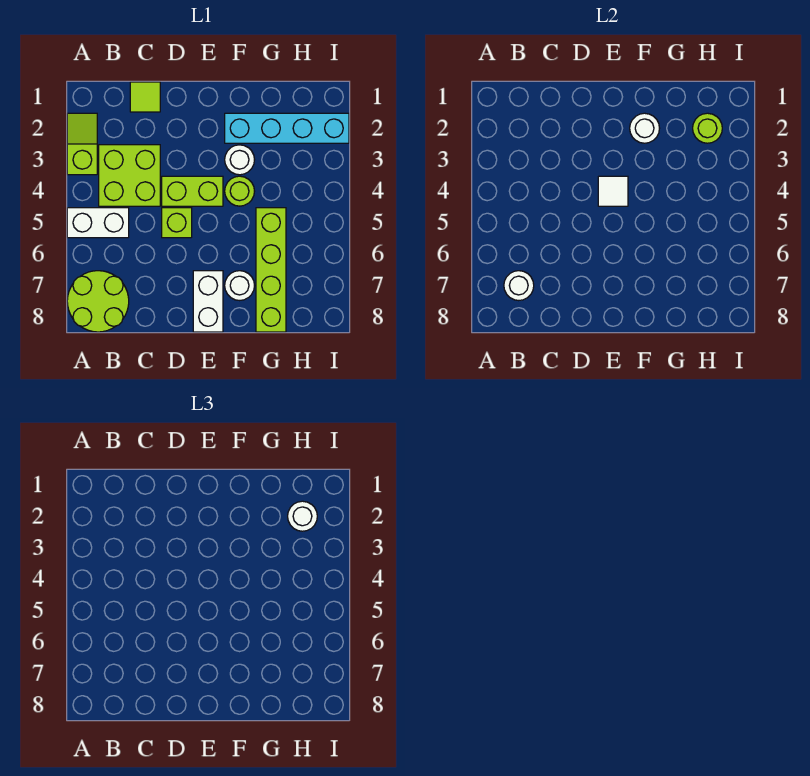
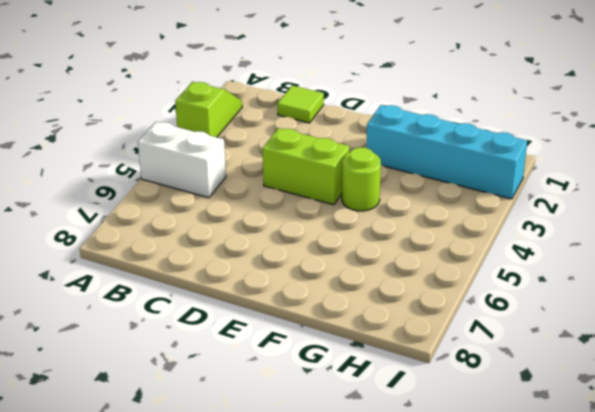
none -> lime round brick A7:B8 level 1
none -> lime brick B3:C4 level 1
none -> lime brick D5 level 1

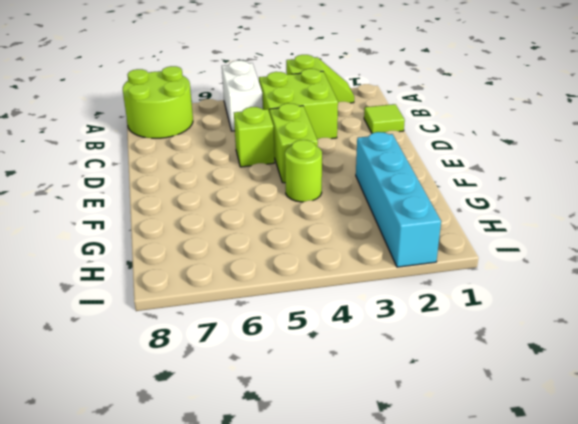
none -> white brick E7:E8 level 1
none -> white round brick F3 level 1
none -> white round brick F7 level 1

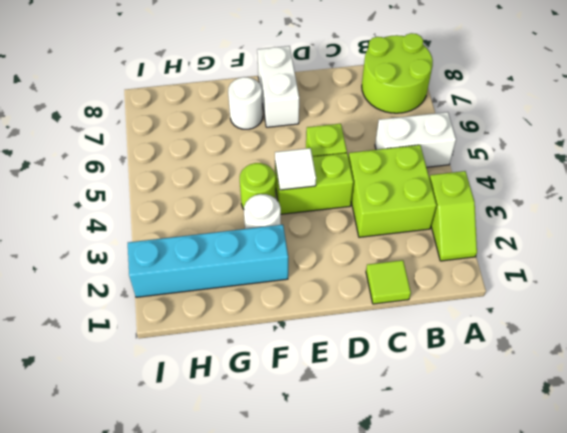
none -> lime brick G5:G8 level 1
none -> white round brick B7 level 2
none -> white round brick F2 level 2

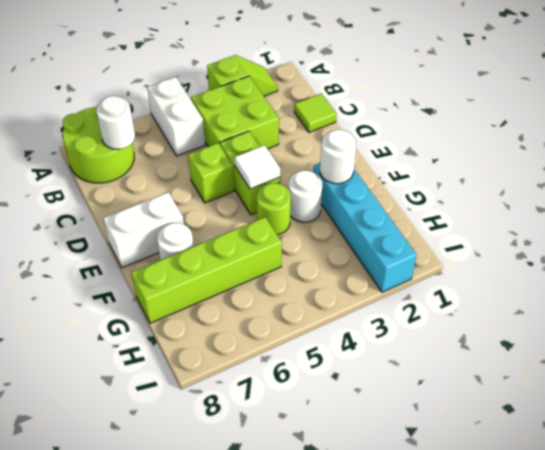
none -> lime round brick H2 level 2
none -> white round brick H2 level 3

